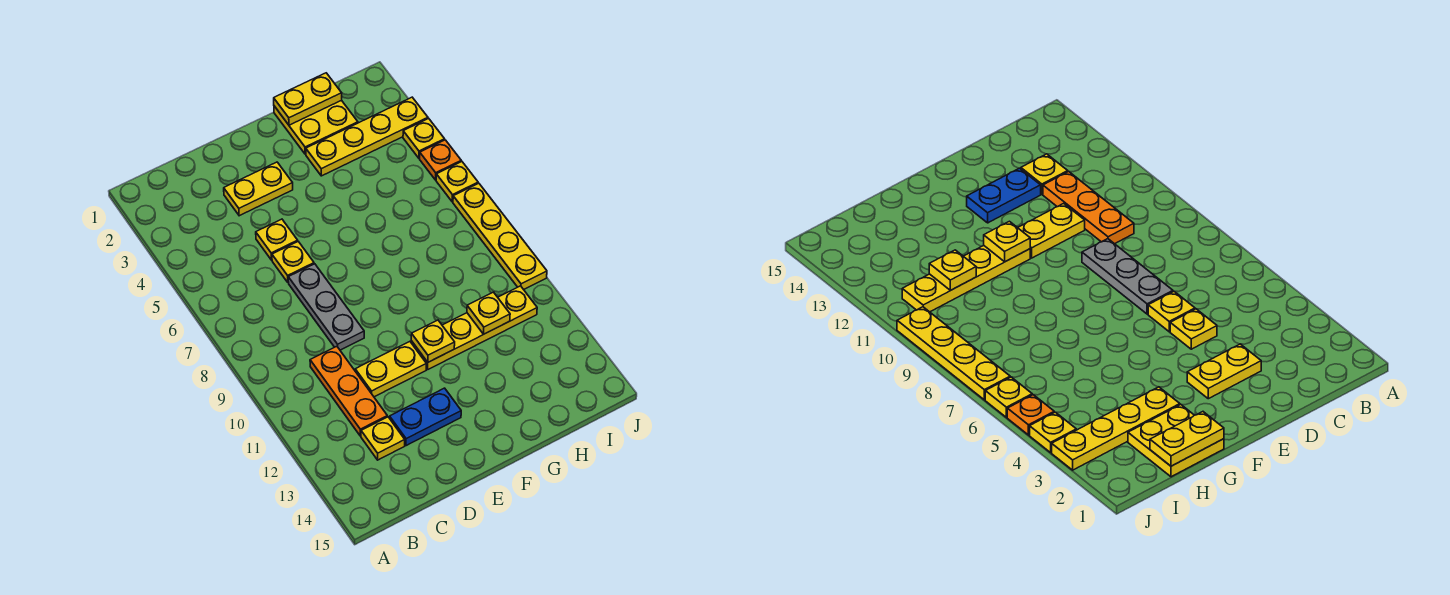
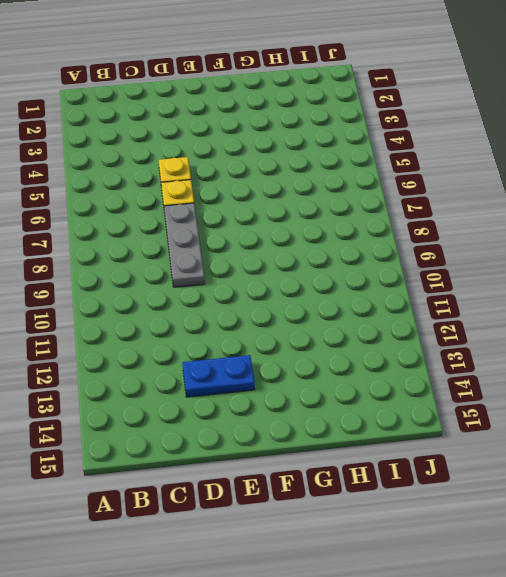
none -> orange plate C10:C12 level 1
none -> yellow plate C13 level 1
none -> yellow plate D3:E3 level 1

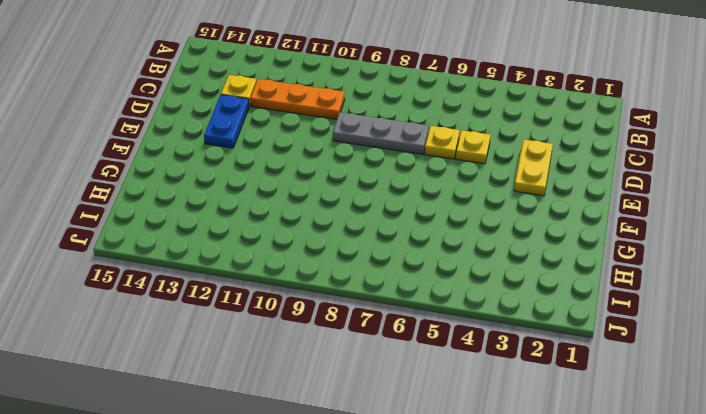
none -> yellow plate D11:E11 level 1
none -> yellow plate F11:I11 level 1
none -> yellow plate G1:H2 level 1

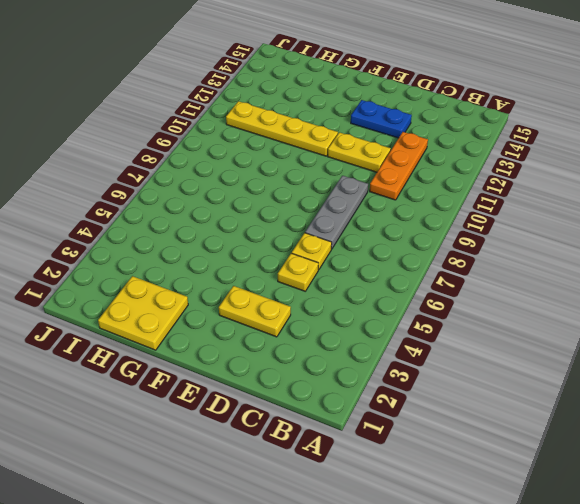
none -> yellow plate C13 level 1
none -> yellow plate G3:J3 level 1
none -> yellow plate J4 level 1

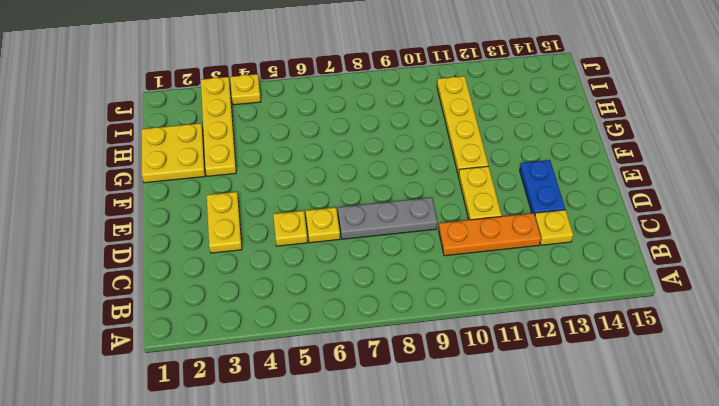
none -> orange plate J5 level 1
none -> yellow plate J6 level 1
none -> yellow plate J7:J10 level 1

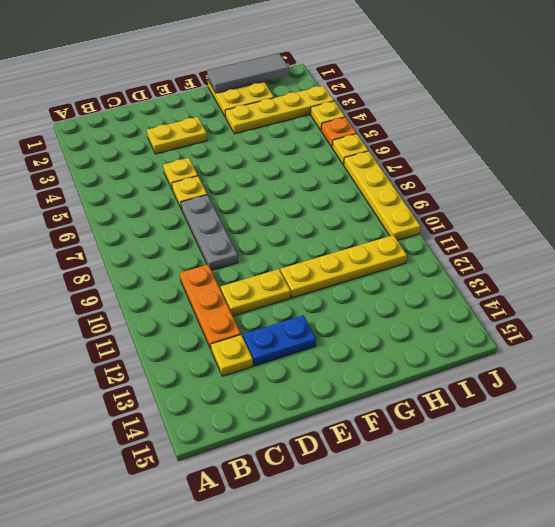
grey tile G1:I1 level 2 -> yellow plate G1:H1 level 2
none -> yellow plate F11 level 2
none -> yellow plate H11 level 2

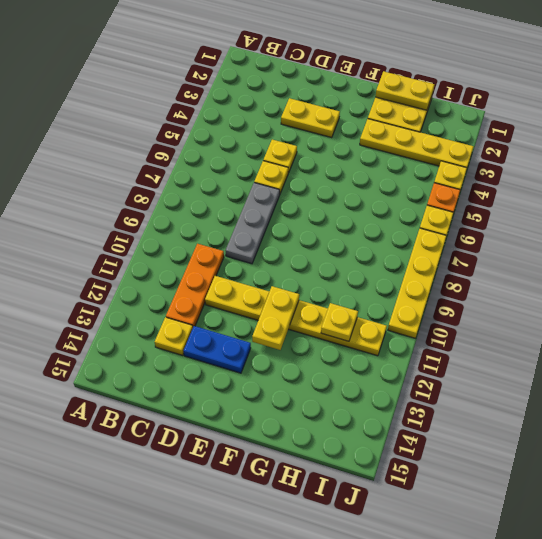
yellow plate F11:F12 level 2 -> yellow plate F11 level 2

